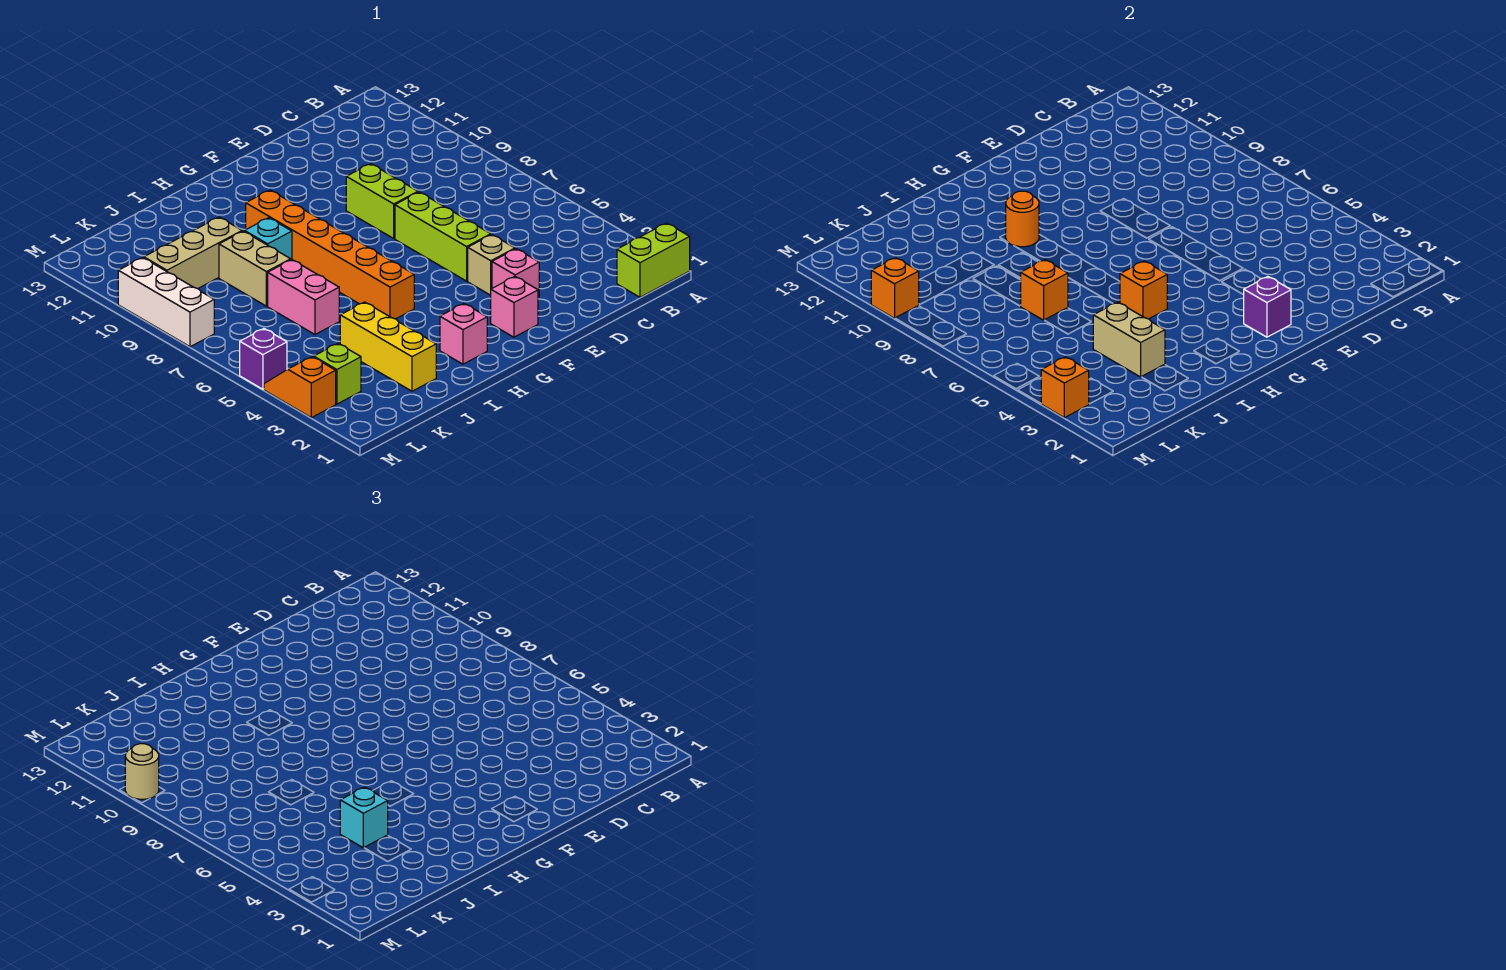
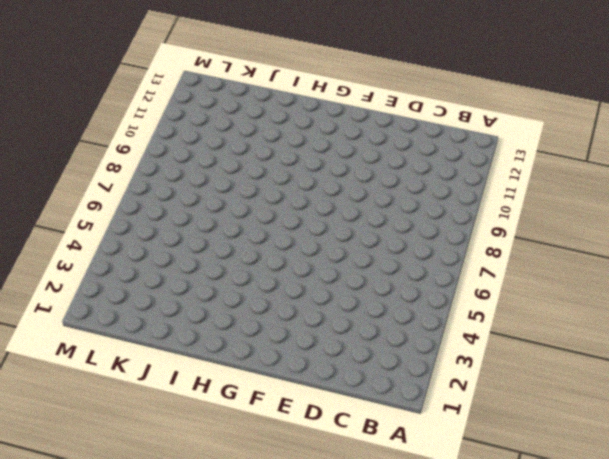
none -> lime brick A1:B1 level 1
none -> pink brick E3 level 1
none -> tan brick E4 level 1

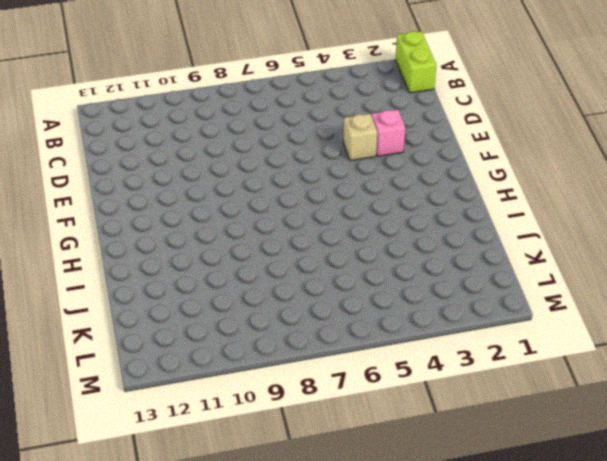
none -> lime brick E5:E7 level 1
none -> lime brick E8:E9 level 1
none -> pink brick F2 level 1

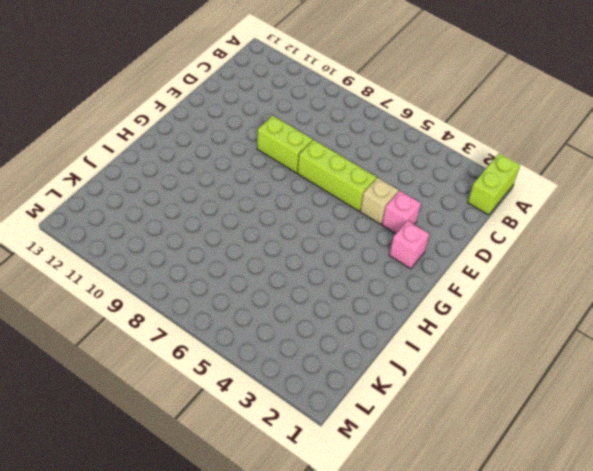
none -> pink brick H2 level 1
none -> orange brick H5:H10 level 1
none -> cyan brick I9 level 1

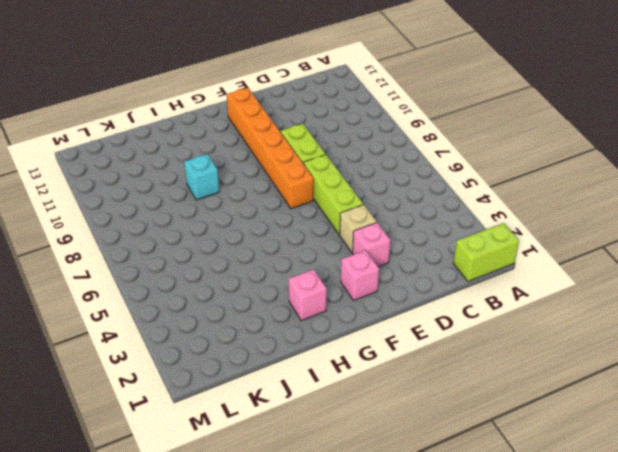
orange brick F7:F12 level 1 -> orange brick H5:H10 level 1
none -> yellow brick J2:J4 level 1
none -> pink brick J6:J7 level 1
none -> tan brick J8:J9 level 1

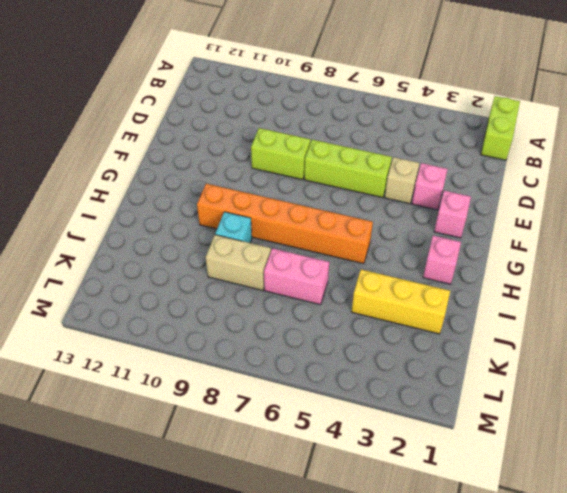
none -> tan brick J10:L10 level 1
none -> lime brick L3 level 1
none -> orange slope M3:M4 level 1 top 3

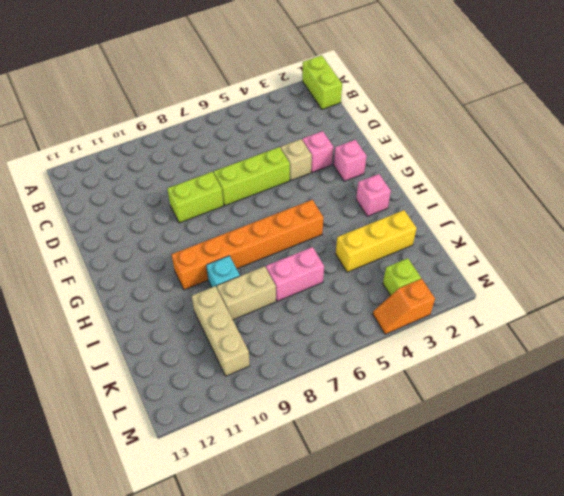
none -> purple brick M5 level 1
none -> white brick M8:M10 level 1
none -> purple brick F2 level 2

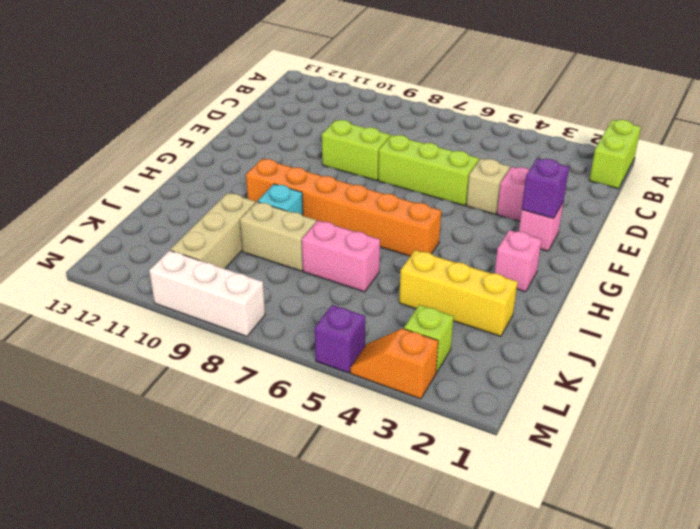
none -> orange brick H5 level 2
none -> orange round brick H10 level 2
none -> tan brick J3:J4 level 2

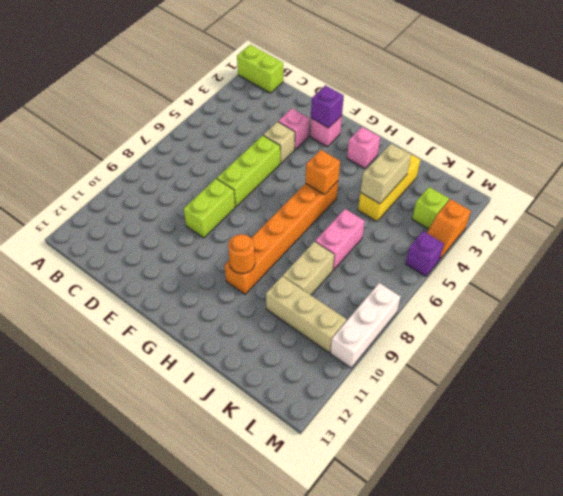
none -> cyan brick I9 level 1
none -> orange brick J7 level 2
none -> orange brick M3 level 2

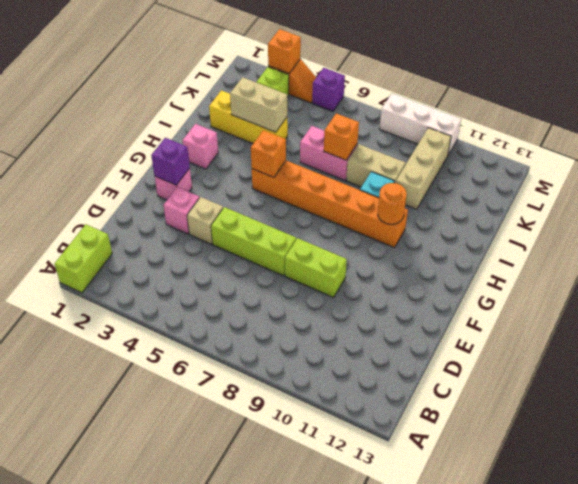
none -> orange brick M10 level 2
none -> cyan brick J4 level 3
none -> tan round brick M10 level 3

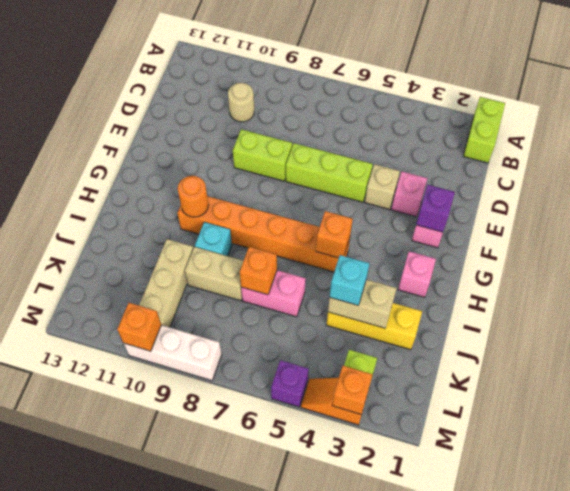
tan round brick C10 level 1 -> tan round brick M10 level 3

